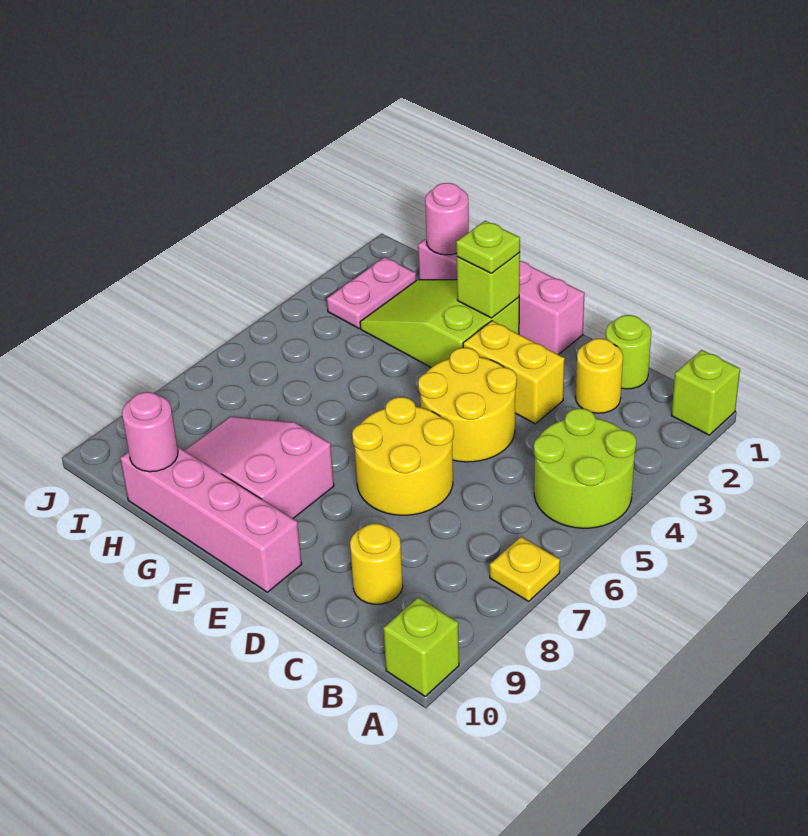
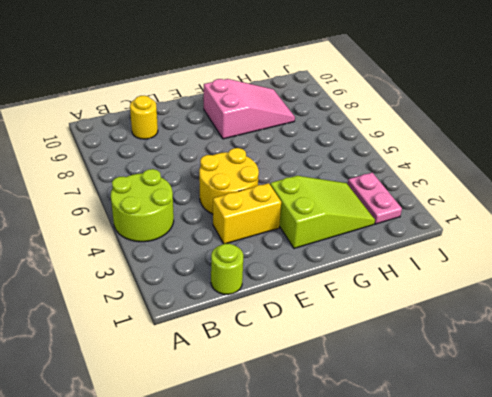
none -> lime brick A1 level 1
none -> yellow plate A7 level 1
none -> lime brick A10 level 1

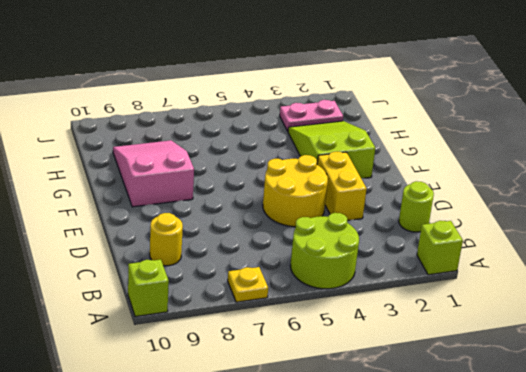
none -> yellow round brick C2 level 1
none -> yellow round brick D6:E7 level 1
none -> pink brick E1:H1 level 1

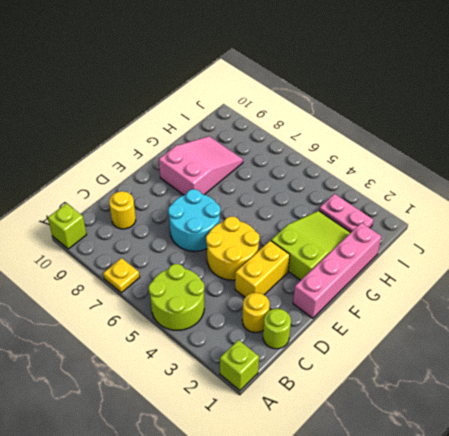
cyan round brick D6:E7 level 1 -> yellow round brick D6:E7 level 1
none -> pink brick E10:H10 level 1
none -> lime brick F2 level 2
none -> pink round brick H1 level 2

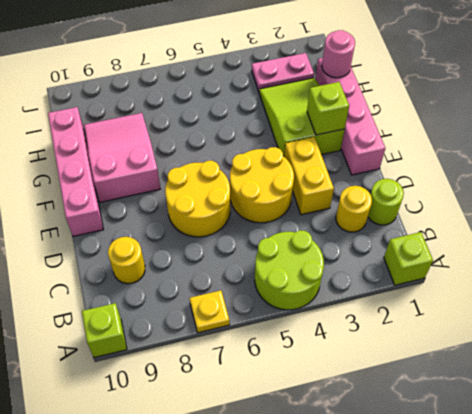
none -> pink round brick H10 level 2
none -> lime plate F2 level 3

